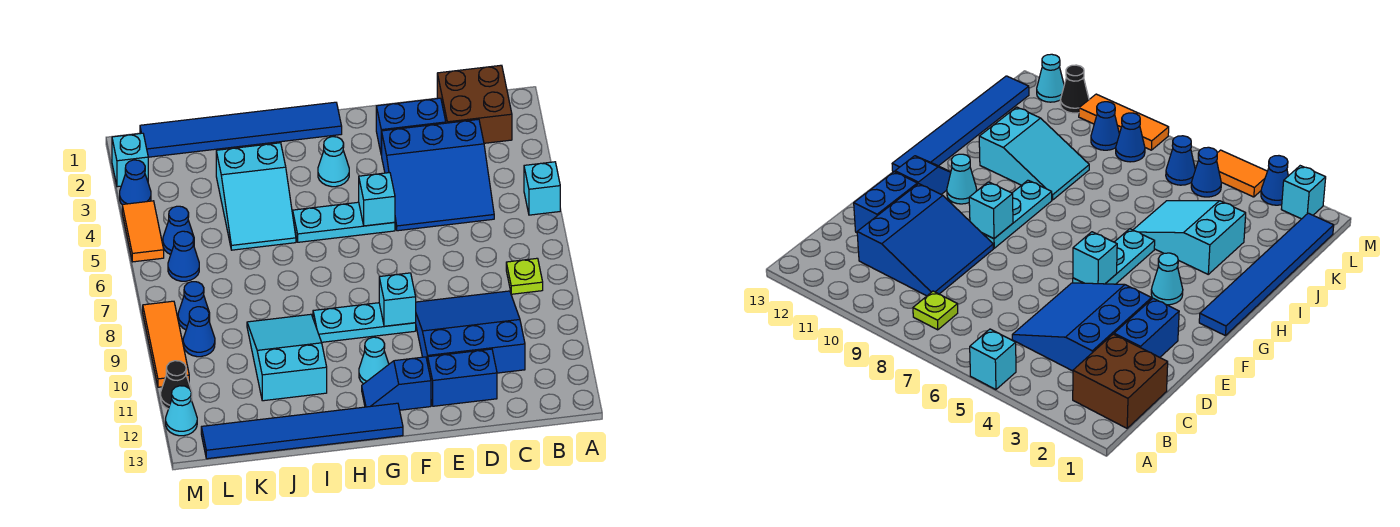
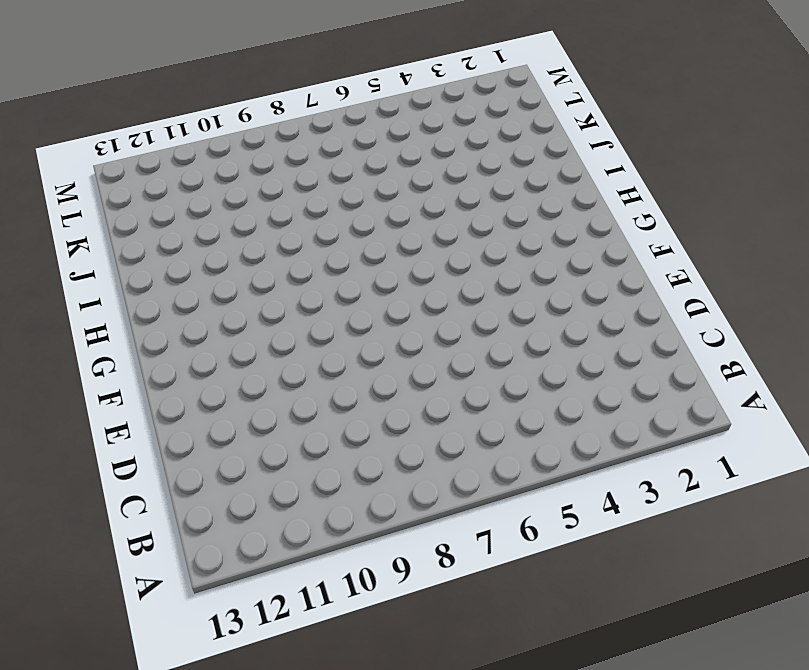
none -> cyan brick A5 level 1
none -> brown brick B1:C2 level 1
none -> lime plate B8 level 1

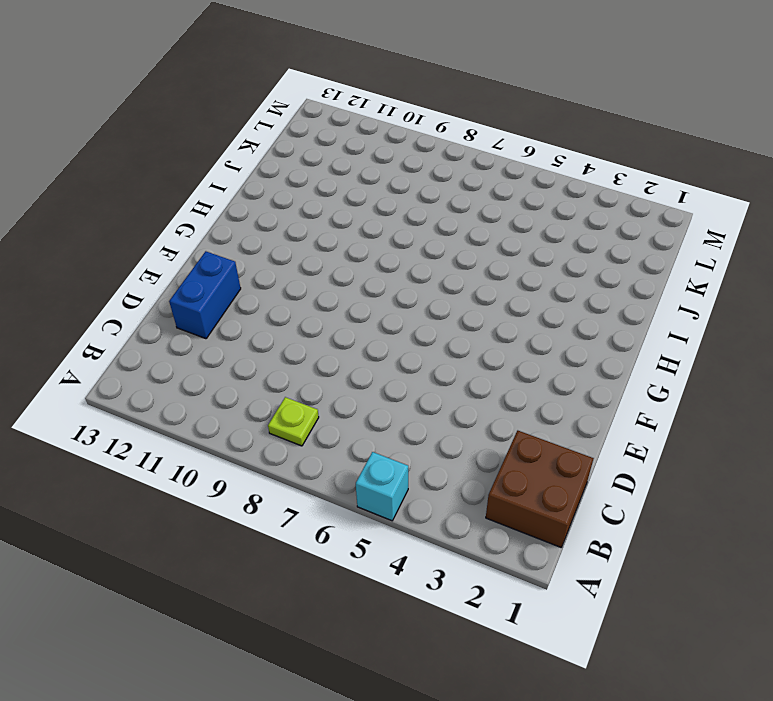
none -> blue slope C3:E5 level 1 top 3
none -> blue slope C9:E11 level 1 top 11
none -> blue brick D2:E2 level 1

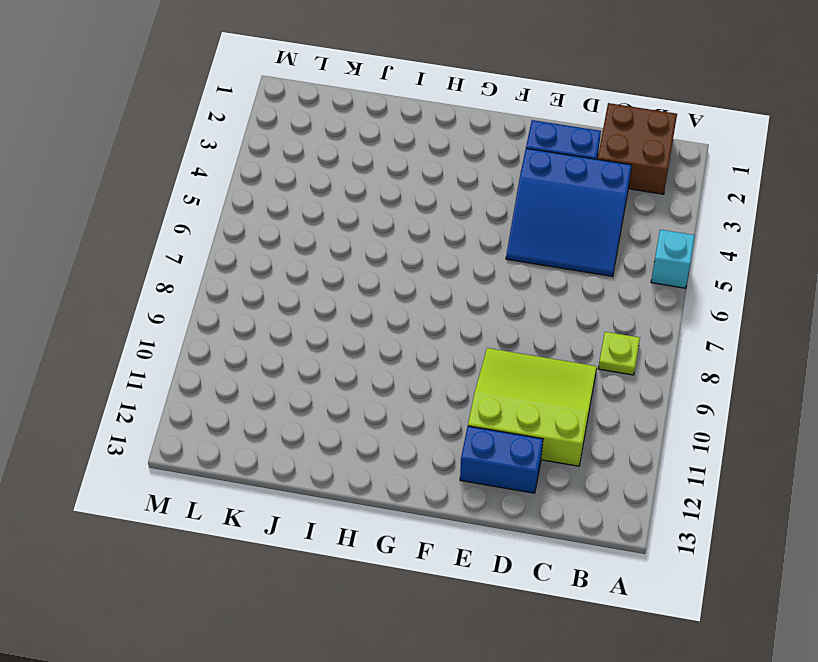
lime slope C9:E11 level 1 top 11 -> blue slope C9:E11 level 1 top 11
none -> cyan plate F5:H5 level 1
none -> cyan plate F9:H9 level 1
none -> blue slope F12:G12 level 1 top F

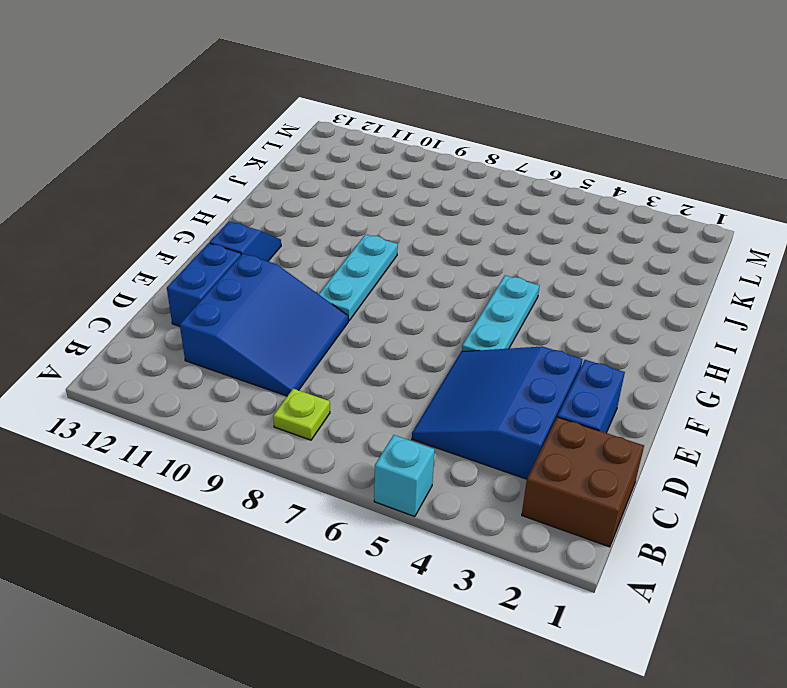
none -> blue tile G1:L1 level 1
none -> cyan cone G3 level 1
none -> cyan cone G11 level 1

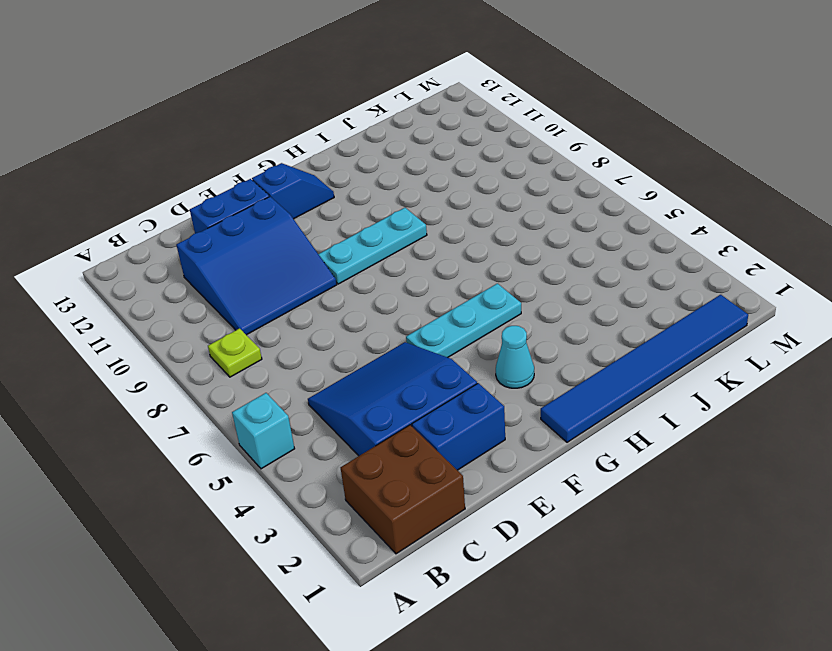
none -> cyan cone G11 level 1
none -> blue tile G13:L13 level 1
none -> cyan slope I3:J5 level 1 top 3

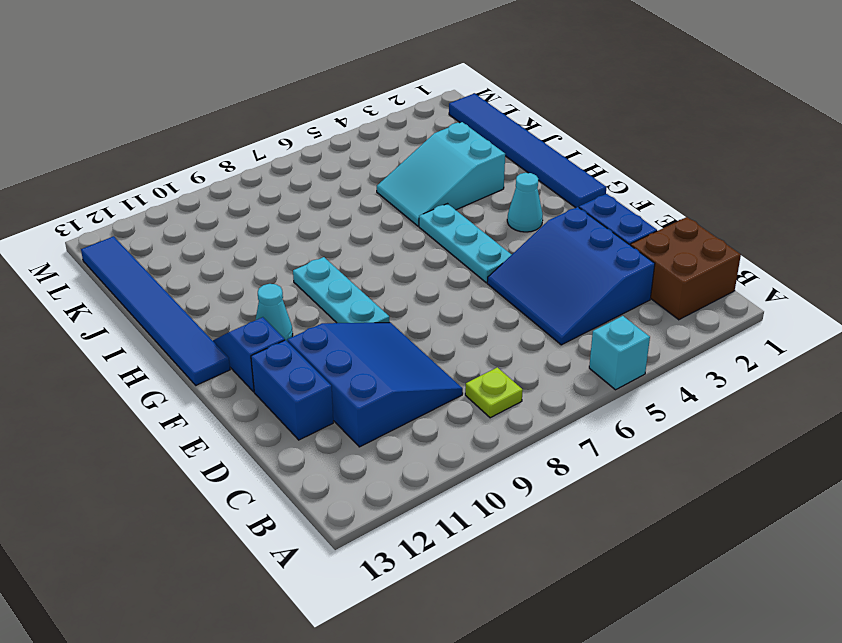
none -> cyan slope I9:J11 level 1 top 11
none -> blue cone L5 level 1
none -> blue cone L6 level 1

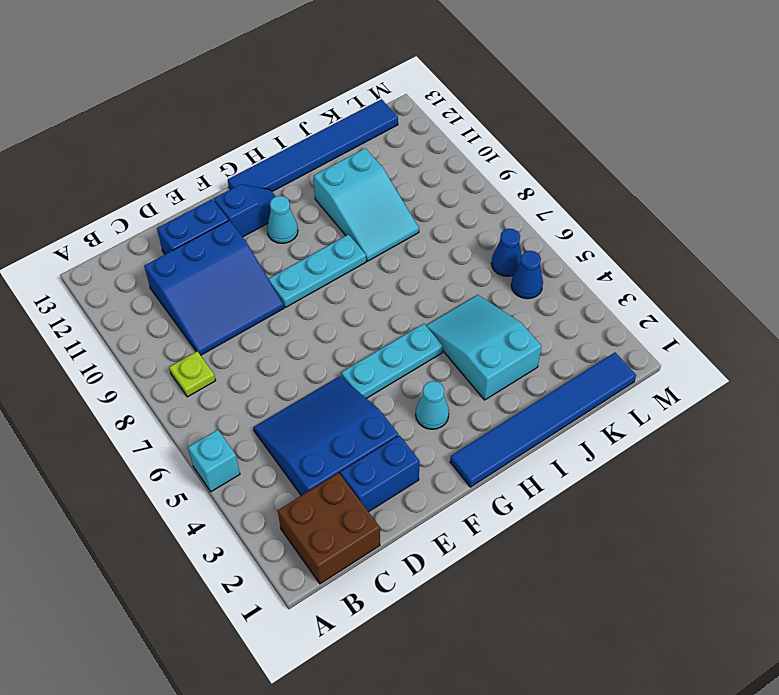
none -> blue cone L8 level 1
none -> blue cone L9 level 1
none -> cyan brick M2 level 1

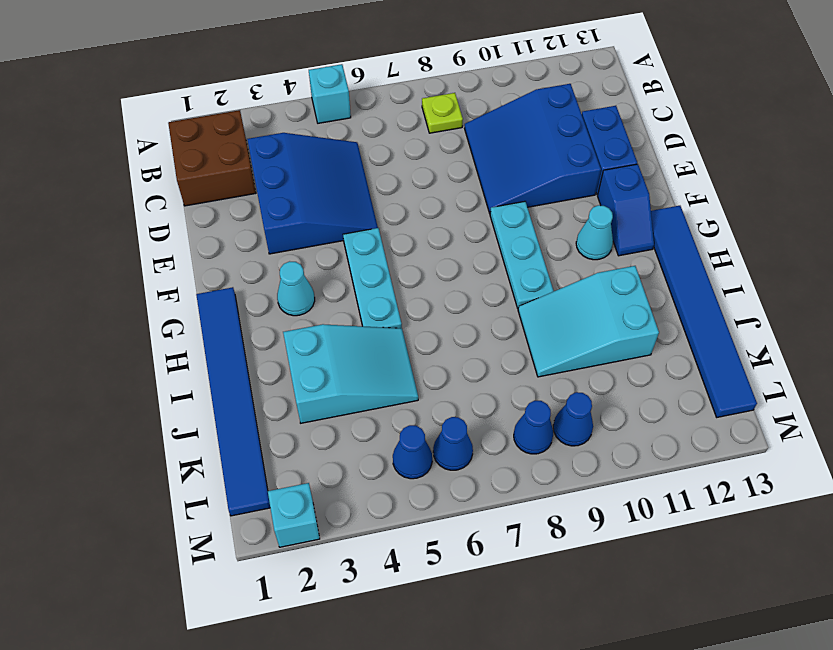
none -> blue brick D2:E2 level 1
none -> blue cone M3 level 1
none -> orange tile M4:M5 level 1

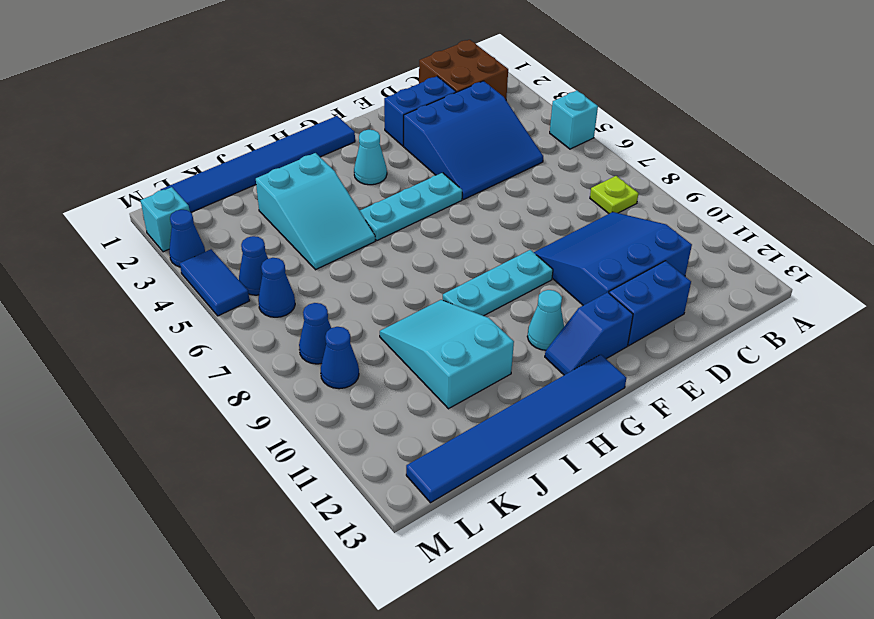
blue tile M4:M5 level 1 -> orange tile M4:M5 level 1
none -> orange tile M8:M10 level 1
none -> black cone M11 level 1
none -> cyan cone M12 level 1

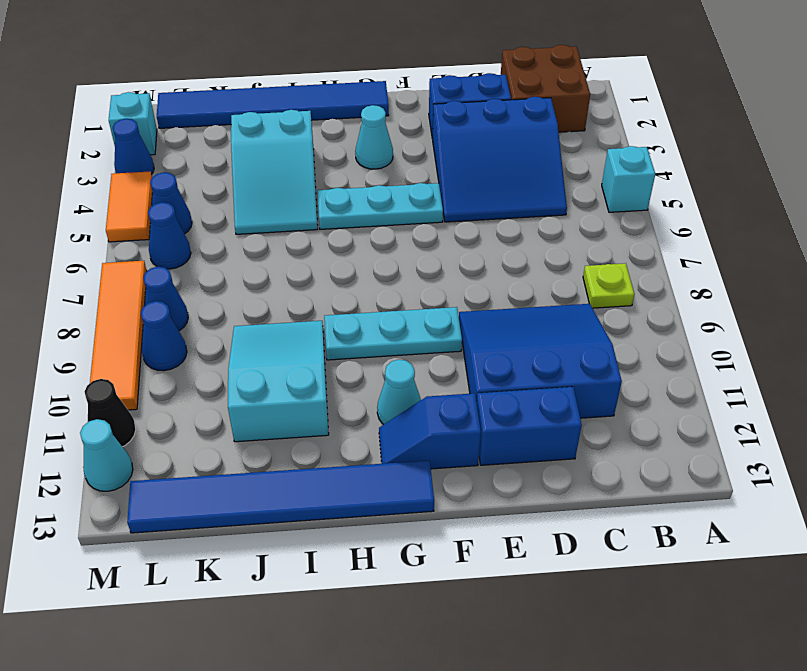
orange tile M7:M10 level 1 -> orange tile M8:M10 level 1
none -> cyan brick F5 level 2
none -> cyan brick F9 level 2

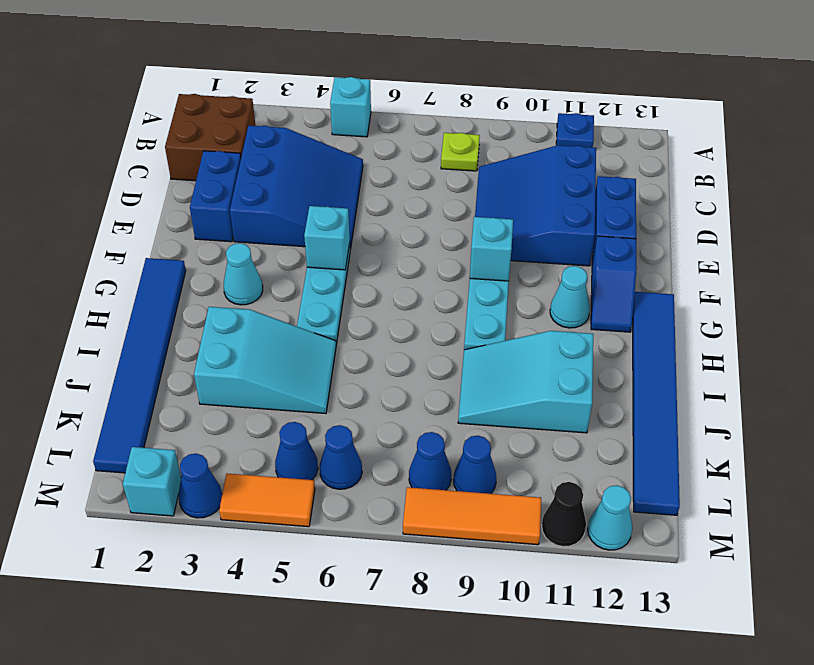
blue plate A11 level 1 -> none

